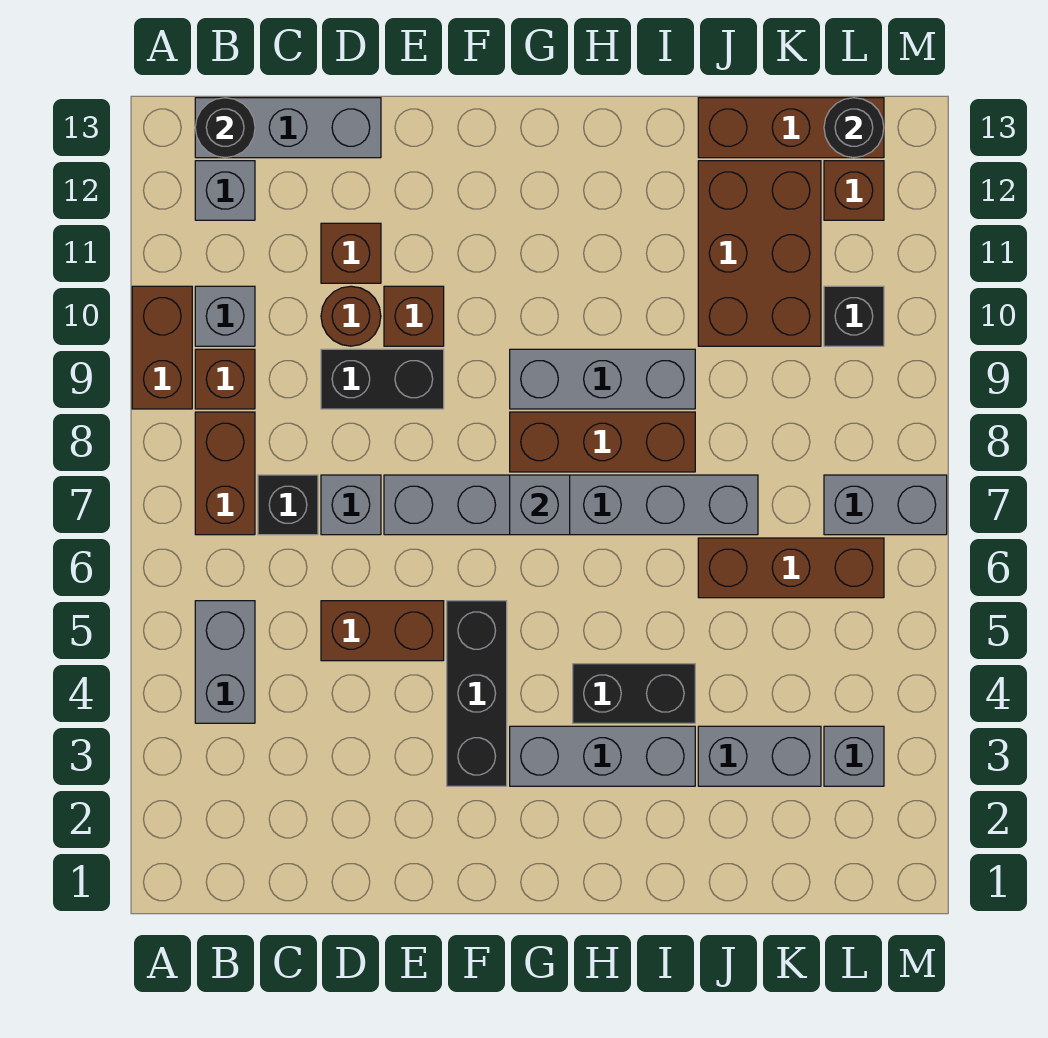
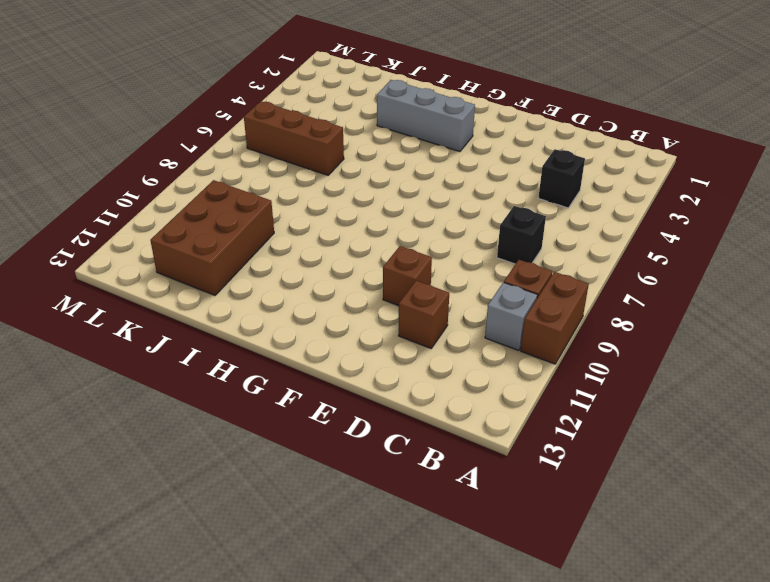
black brick C4 level 1 -> black brick L10 level 1
none -> grey brick B4:B5 level 1
none -> brown brick B7:B8 level 1
none -> grey brick B12 level 1
none -> grey brick B13:D13 level 1

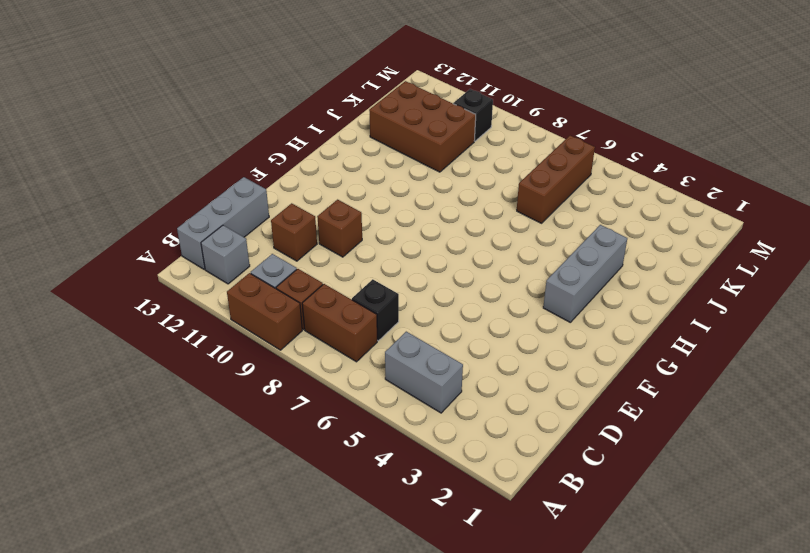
none -> brown brick D5:E5 level 1
none -> grey brick D7 level 1
none -> black brick D9:E9 level 1
none -> brown round brick D10 level 1

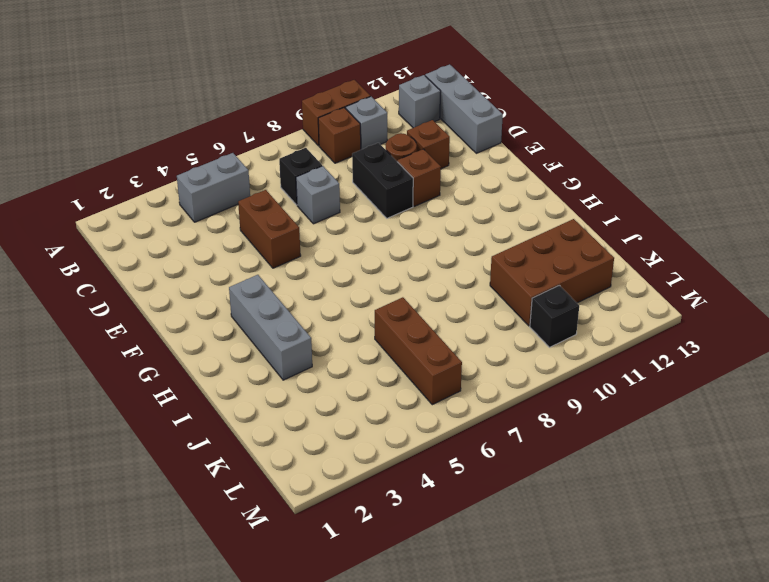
none -> brown brick B7:B8 level 1
none -> grey brick E7:J7 level 1
none -> black brick F3:F5 level 1
none -> brown brick G8:I8 level 1

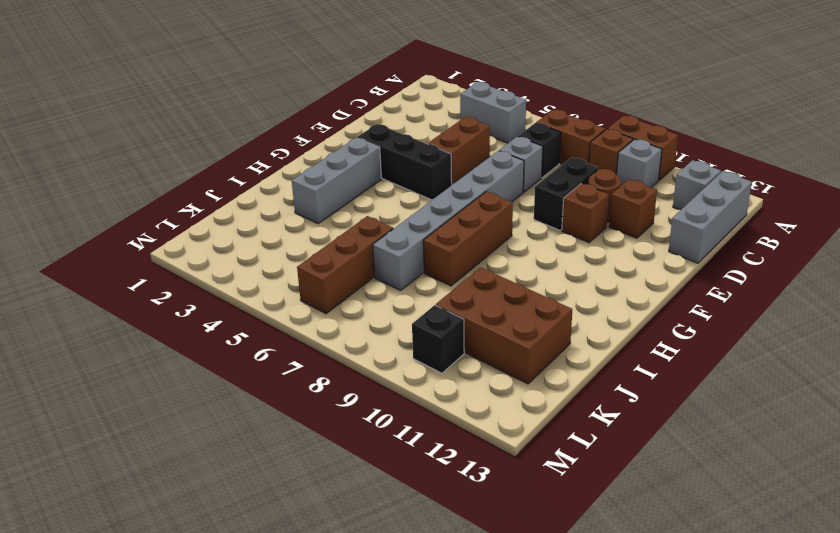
none -> grey brick G9:I9 level 1
none -> black brick H4:I4 level 1
none -> grey brick J3:K3 level 1
none -> brown brick J13:L13 level 1

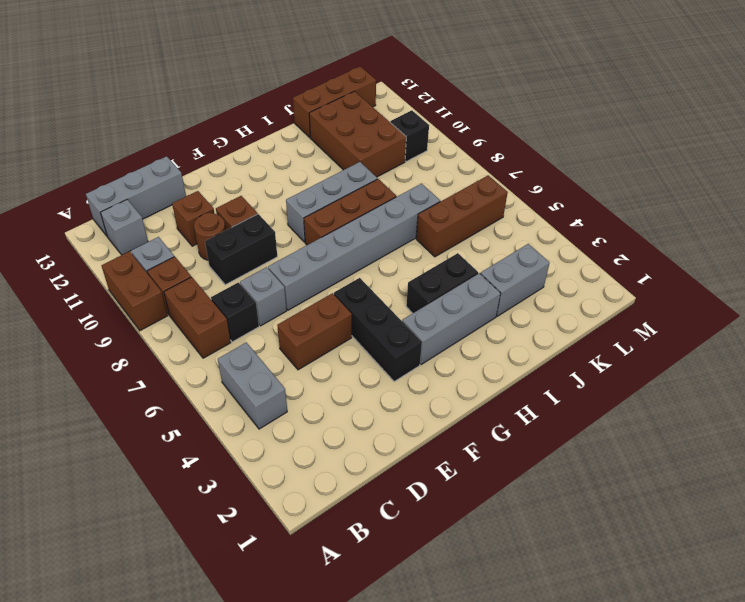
none -> grey brick L3 level 1
none -> grey brick L7:M7 level 1
none -> brown brick L12 level 1
none -> black round brick B13 level 2

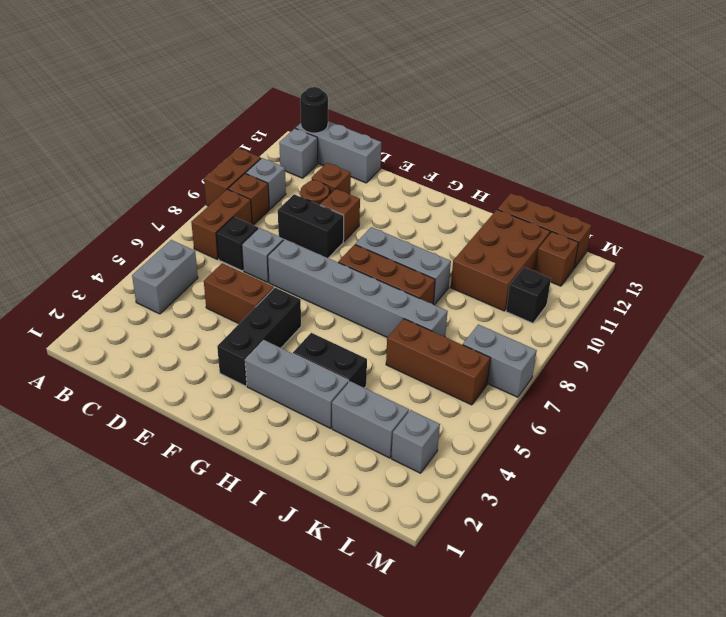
none -> grey brick G7 level 2
none -> black round brick L13 level 2

